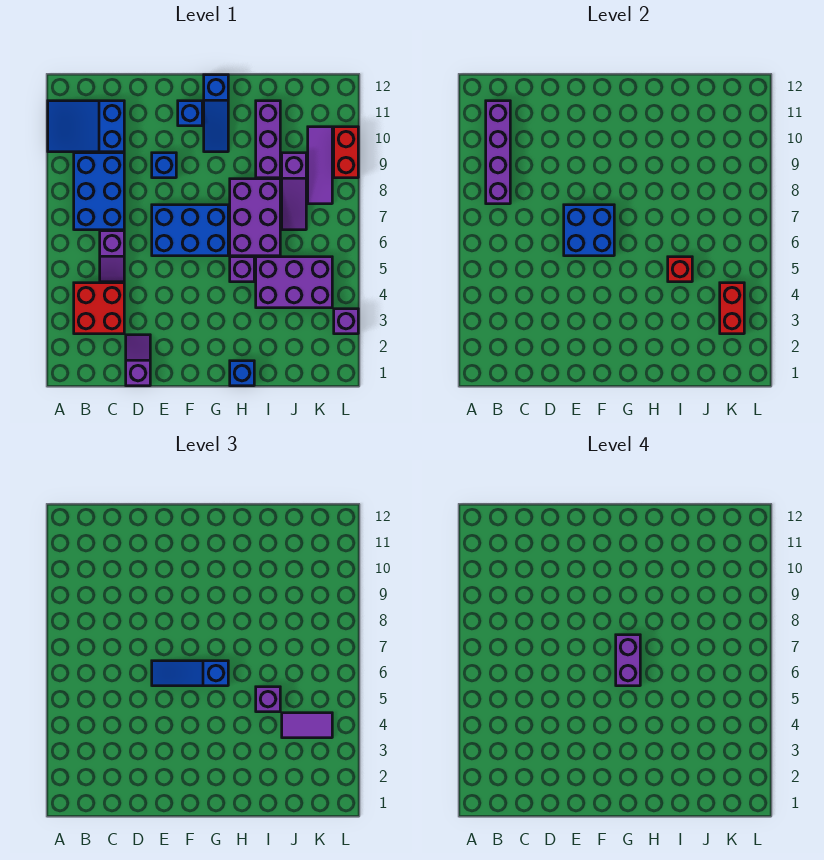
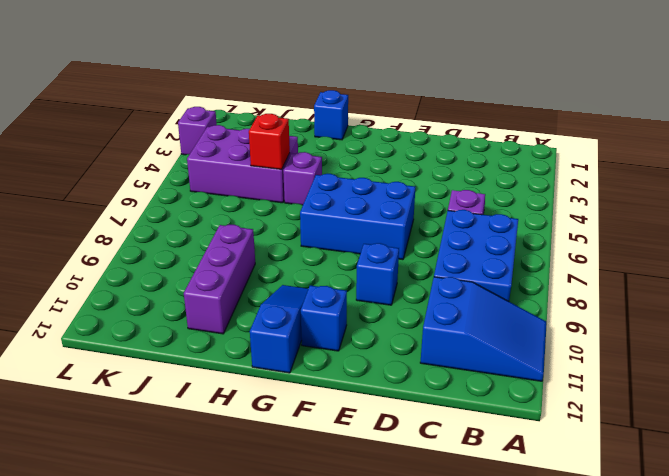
none -> red brick B3:C4 level 1
none -> purple slope D1:D2 level 1 top 1
none -> purple brick H6:I8 level 1

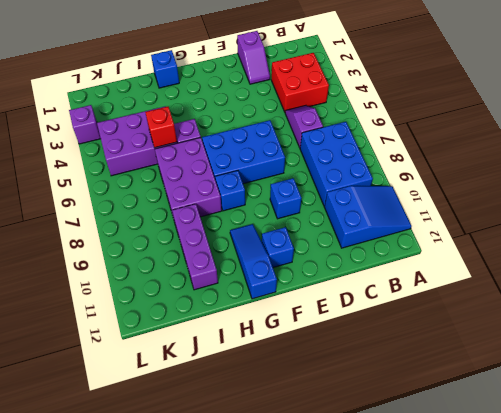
blue brick G8 level 1 -> none
none -> purple slope J7:J9 level 1 top 9
none -> purple tile K8:K10 level 1
none -> red brick L9:L10 level 1

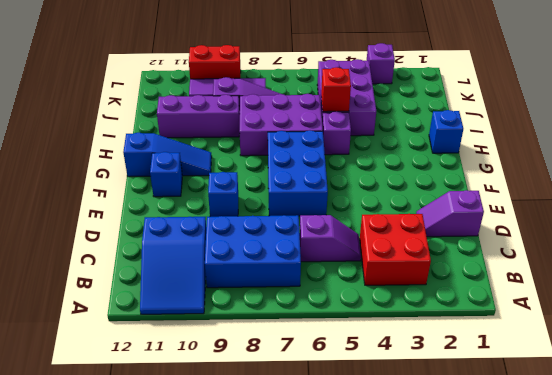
none -> purple brick B8:B11 level 2
none -> blue brick E6:F7 level 2
none -> red brick K3:K4 level 2

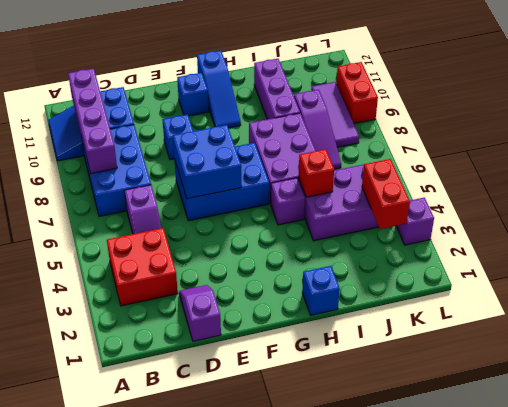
none -> blue slope E6:G6 level 3 top G
none -> purple brick I5 level 3
none -> purple tile J4:K4 level 3

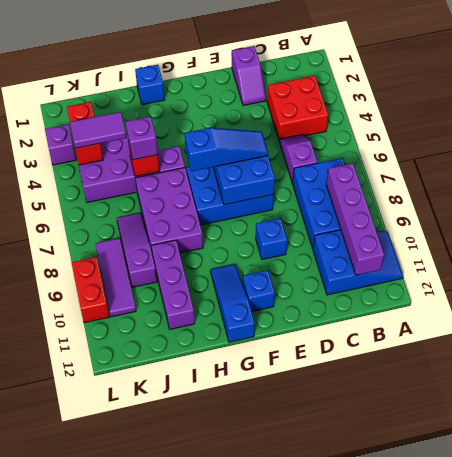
none -> purple brick G6:G7 level 4

